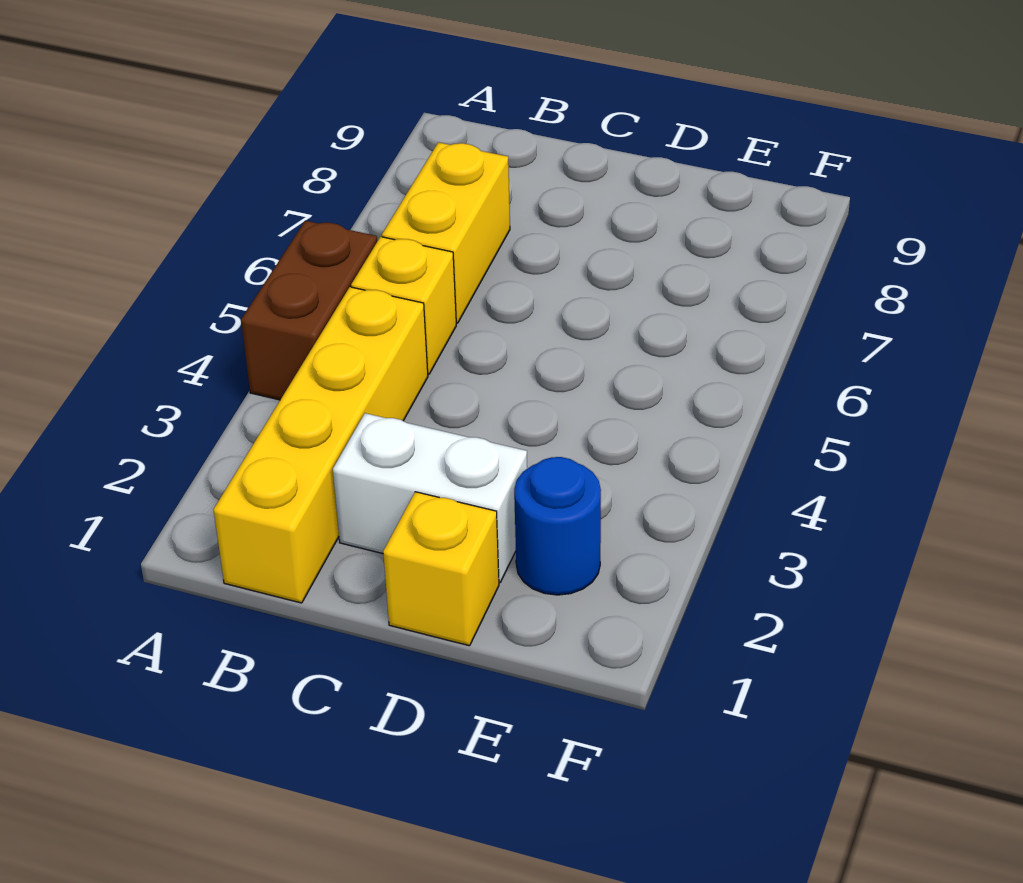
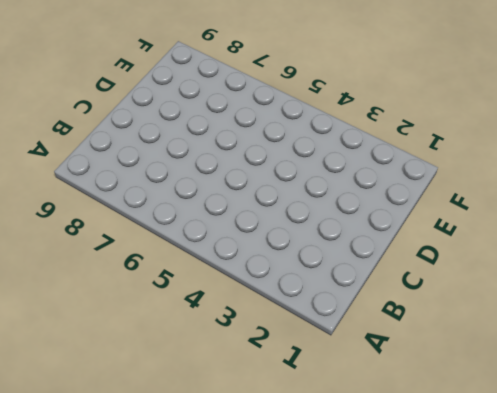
none -> brown brick A4:A5 level 1
none -> yellow brick B1:B4 level 1

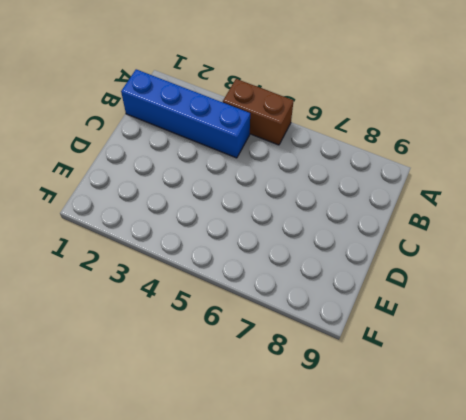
blue brick B1:B4 level 1 -> yellow brick B1:B4 level 1
none -> yellow brick B5 level 1
none -> yellow brick B6:B7 level 1

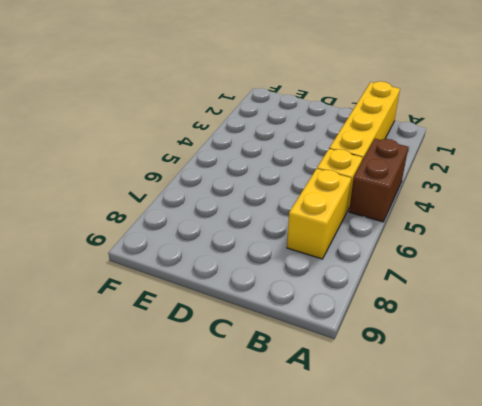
none -> white brick C2:D2 level 1
none -> yellow brick D1 level 1

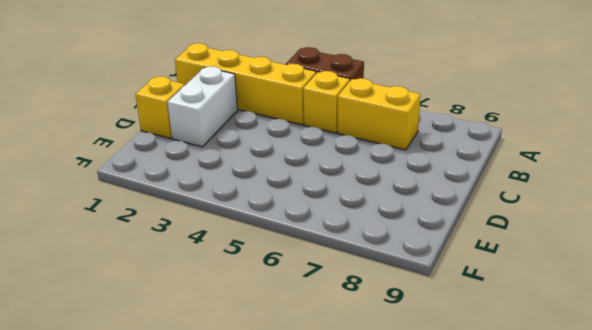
none -> blue round brick E2 level 1

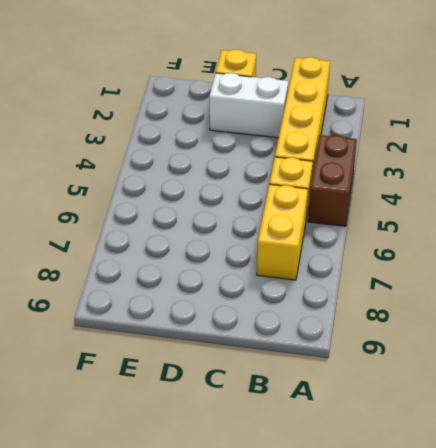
none -> blue round brick E2 level 1

